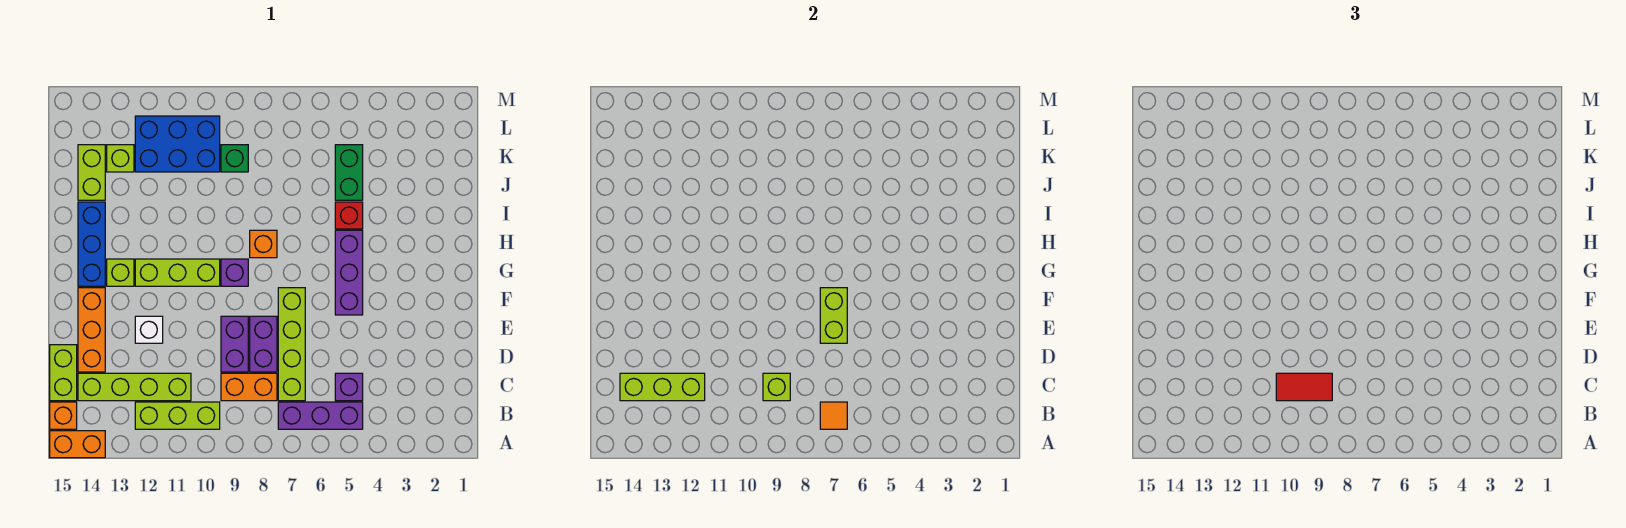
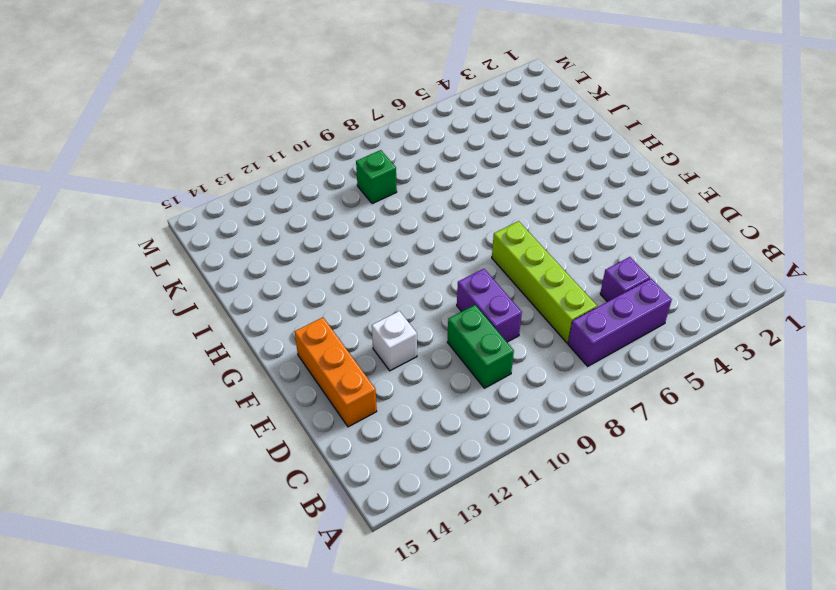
green brick C10:D10 level 1 -> green brick J5:K5 level 1
none -> orange brick A14:A15 level 1
none -> lime brick B10:B12 level 1
none -> orange brick B15 level 1
none -> orange brick C8:C9 level 1

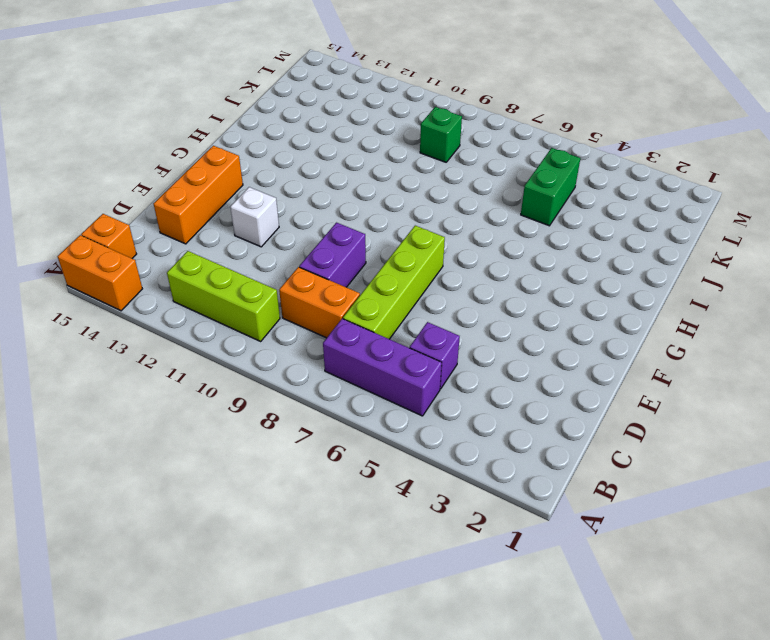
none -> lime brick C11:C14 level 1
none -> lime brick C15:D15 level 1
none -> purple brick D8:E8 level 1
none -> purple brick F5:H5 level 1

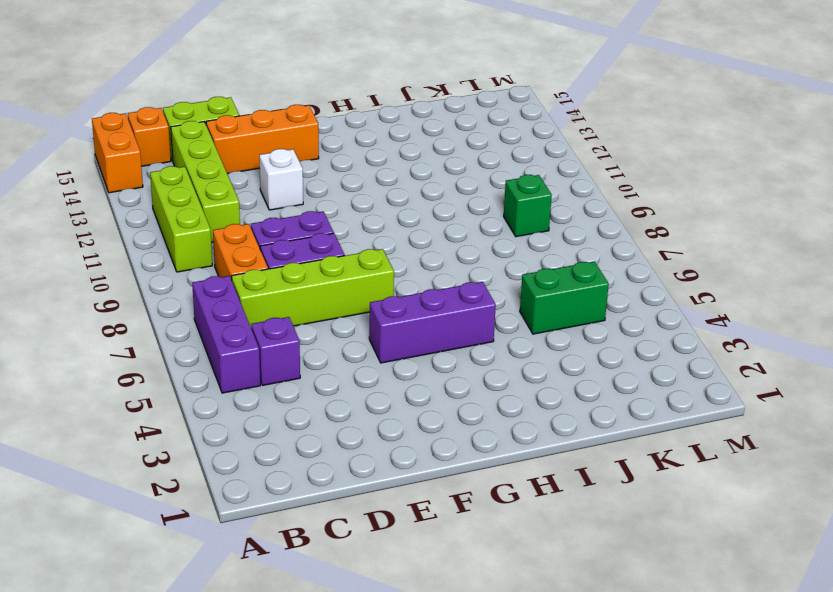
none -> purple brick G9 level 1
none -> lime brick G10:G12 level 1
none -> lime brick G13 level 1
none -> blue brick G14:I14 level 1

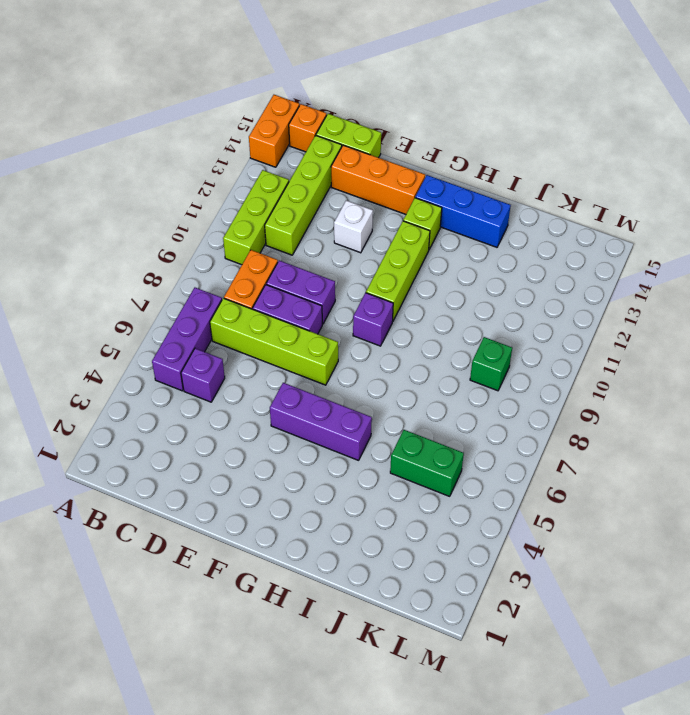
none -> orange brick H8 level 1
none -> red brick I5 level 1
none -> lime brick J14:K14 level 1
none -> blue brick K10:L12 level 1

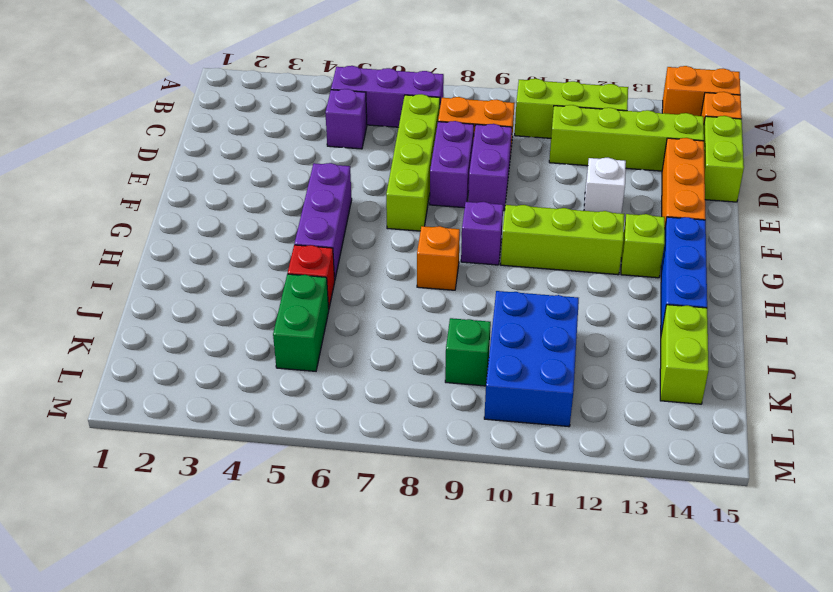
blue brick J10:L11 level 1 -> blue brick K10:L12 level 1
none -> lime brick K13 level 1
none -> orange tile B7 level 2
none -> lime brick C9 level 2
none -> lime brick C12:C14 level 2

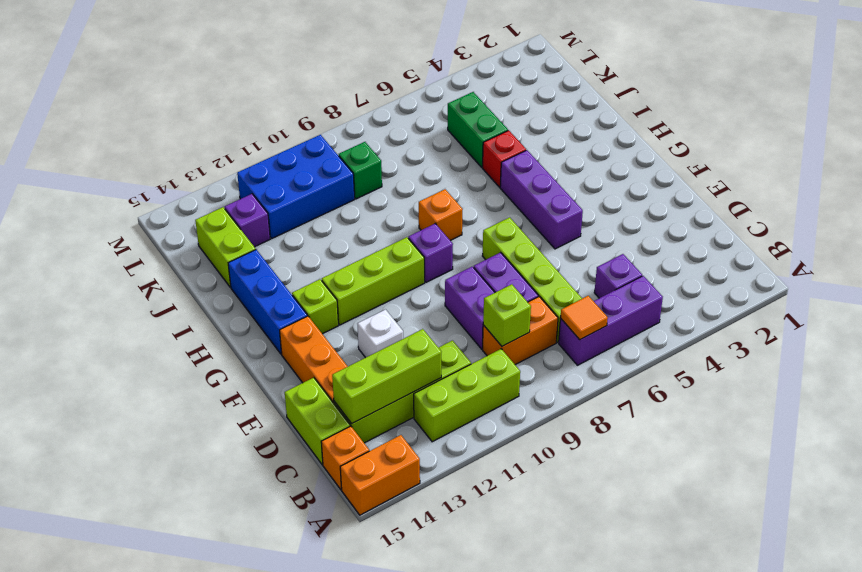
purple brick K13 level 1 -> lime brick K13 level 1
none -> lime brick E7:F7 level 2
none -> red tile C9:C10 level 3

